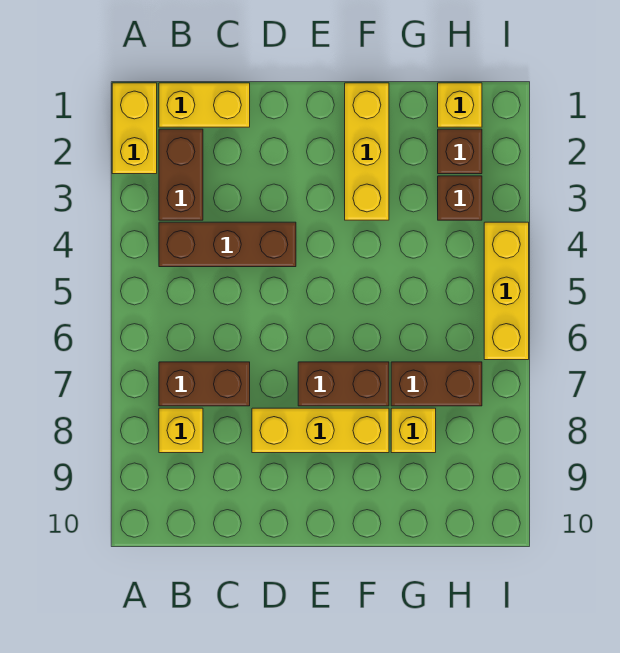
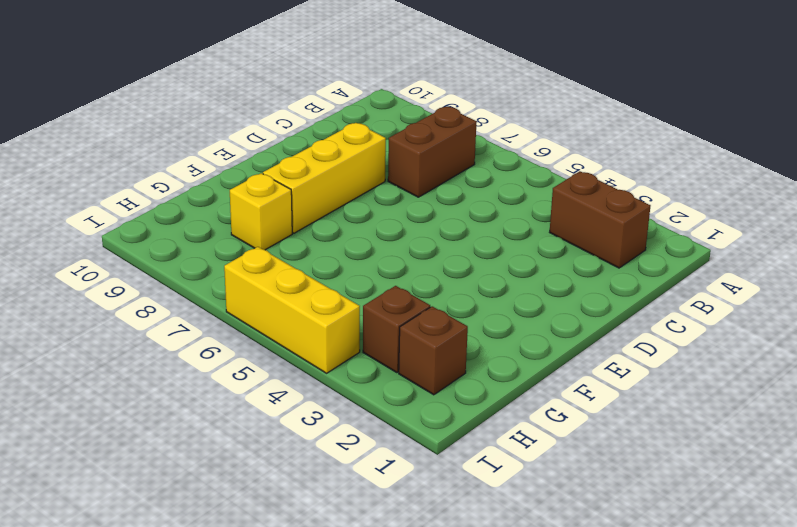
none -> yellow brick A1:A2 level 1
none -> yellow brick B1:C1 level 1
none -> brown brick B4:D4 level 1

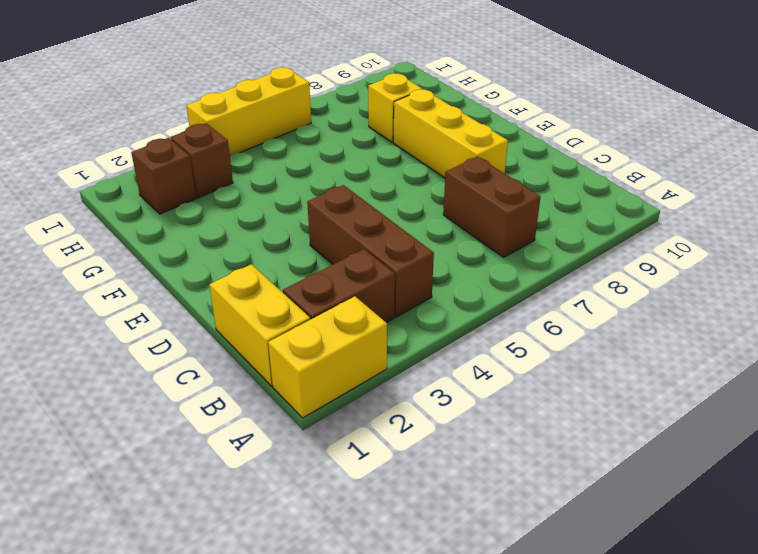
none -> yellow brick B8 level 1
none -> brown brick E7:F7 level 1
none -> yellow brick F1:F3 level 1

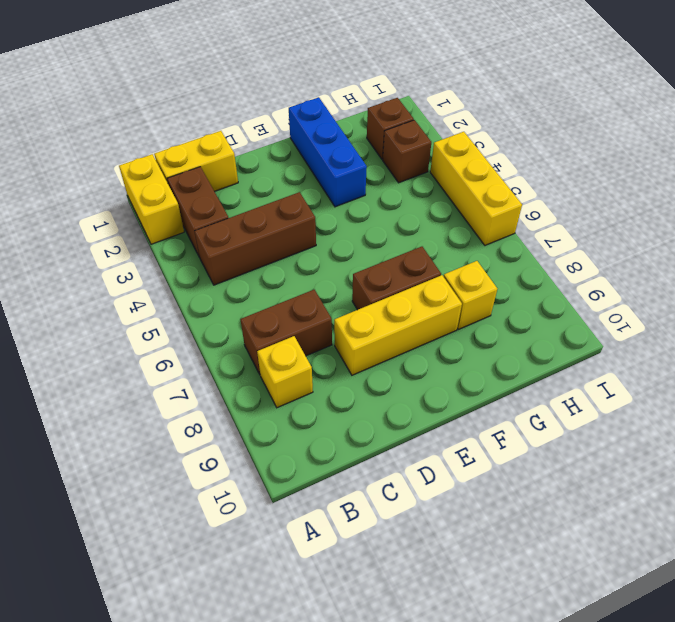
blue brick F1:F3 level 1 -> yellow brick F1:F3 level 1
none -> brown brick G7:H7 level 1
none -> yellow brick H1 level 1

